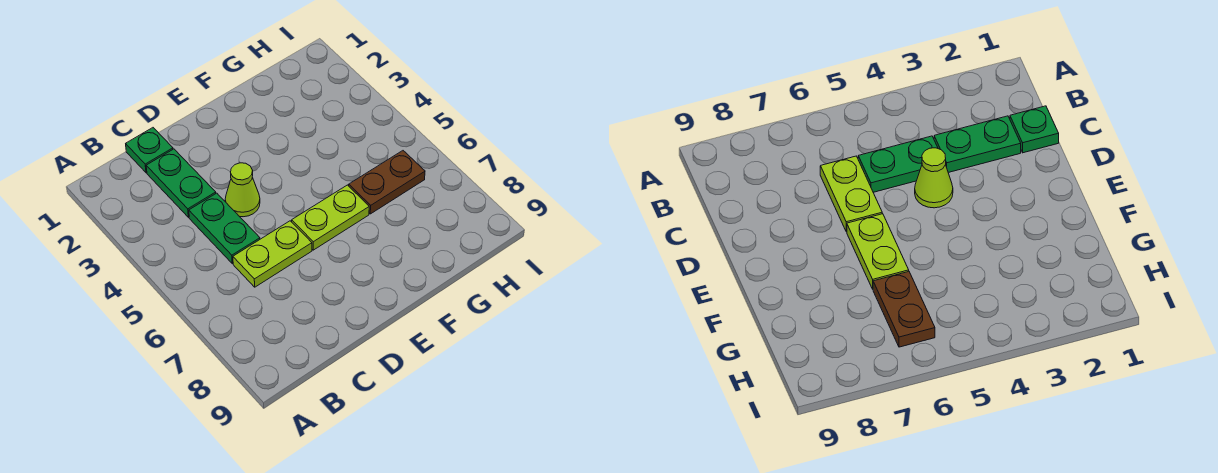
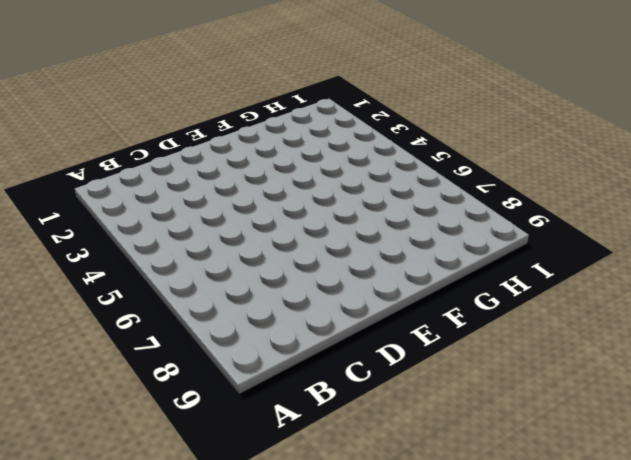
none -> green plate C1 level 1
none -> green plate C2:C3 level 1

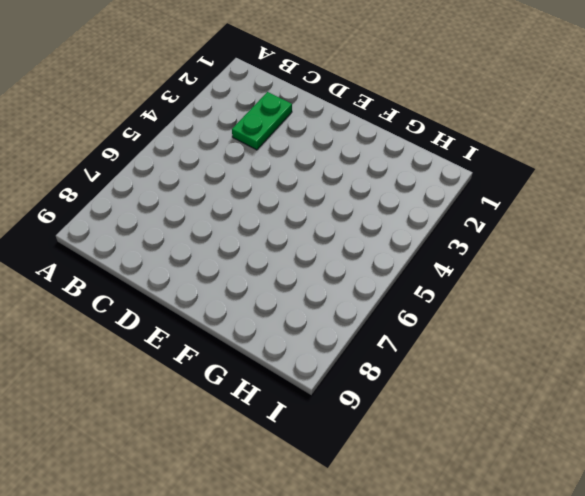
none -> green plate C1 level 1
none -> green plate C4:C5 level 1

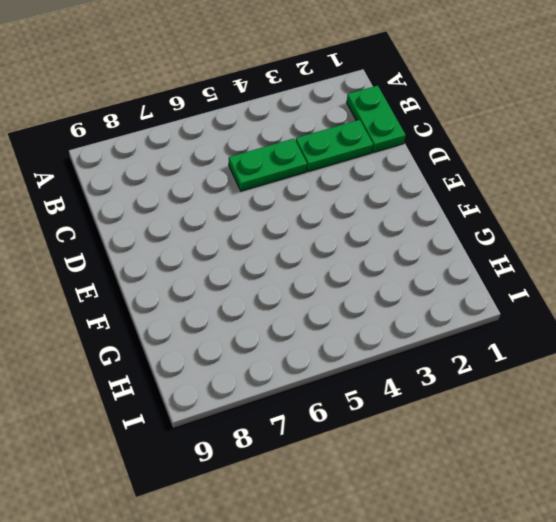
green plate B1:C1 level 1 -> green plate C1 level 1
none -> lime plate C6:D6 level 1
none -> lime cone D4 level 1

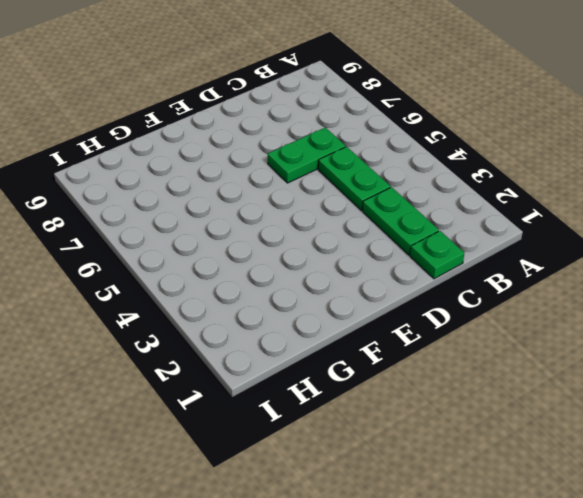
green plate C6:D6 level 1 -> lime plate C6:D6 level 1
none -> lime cone D4 level 1
none -> lime plate E6:F6 level 1

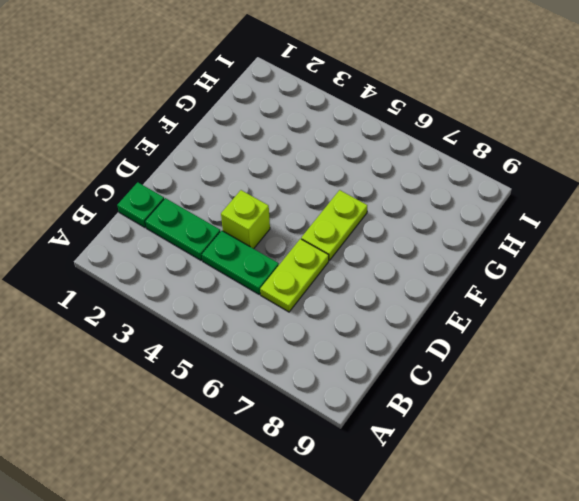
lime brick D4 level 1 -> lime cone D4 level 1
none -> brown plate G6:H6 level 1

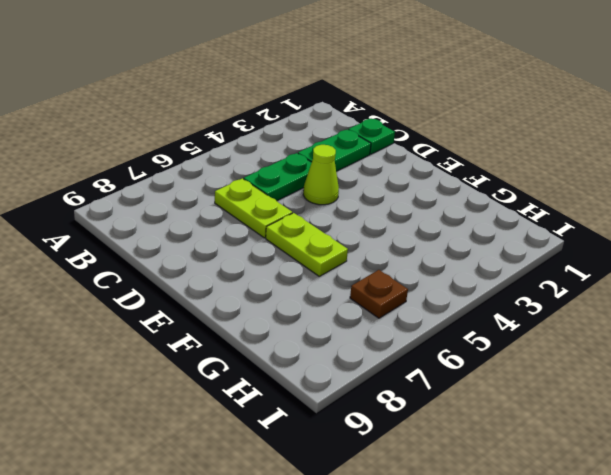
brown plate H6 level 1 -> brown plate G6:H6 level 1

